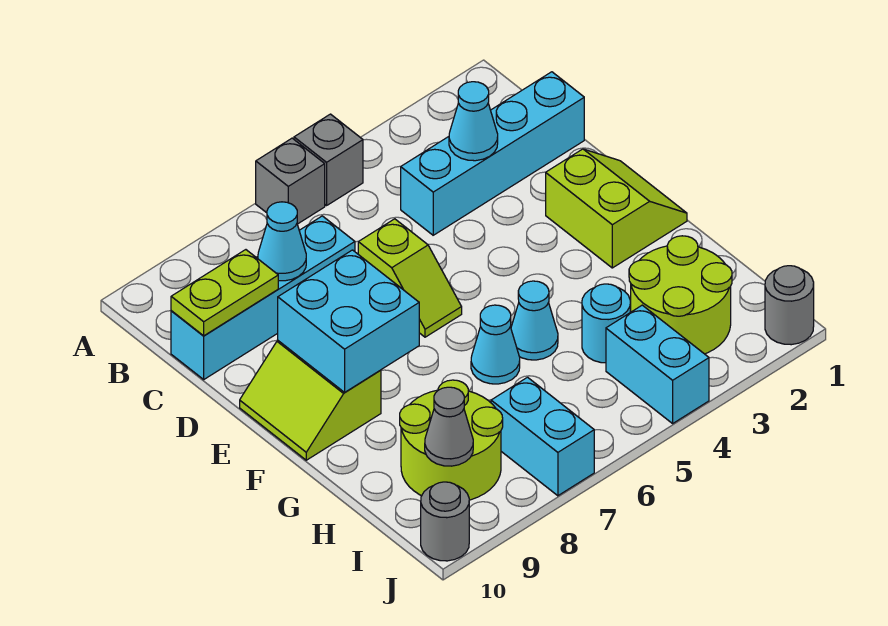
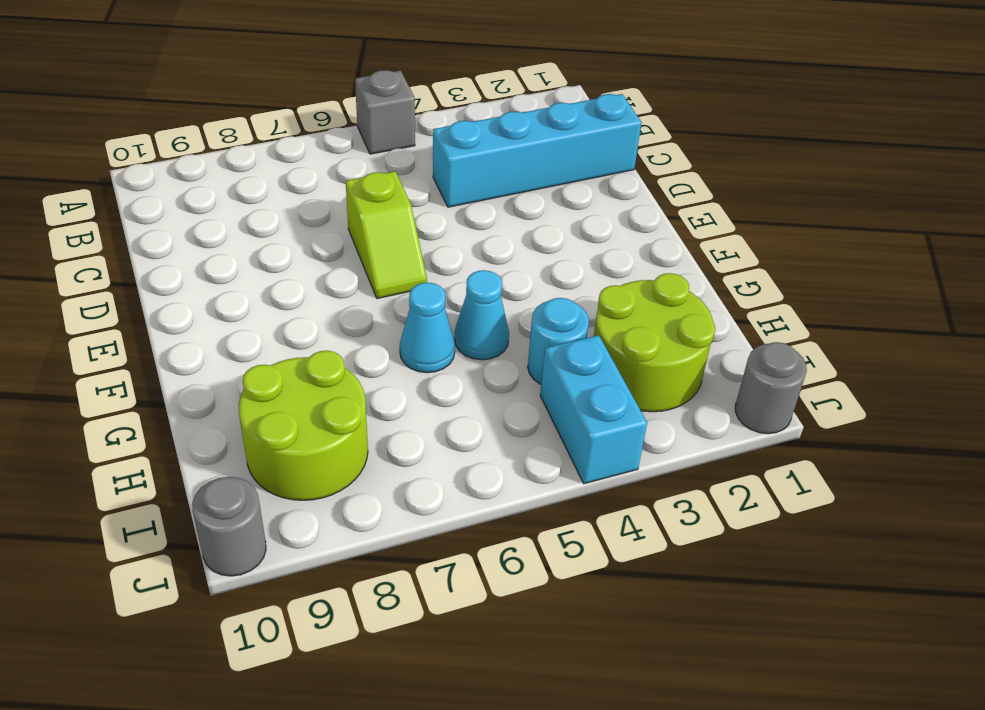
none -> grey brick A6 level 1
none -> cyan brick C7:C10 level 1
none -> lime slope E1:F2 level 1 top 2

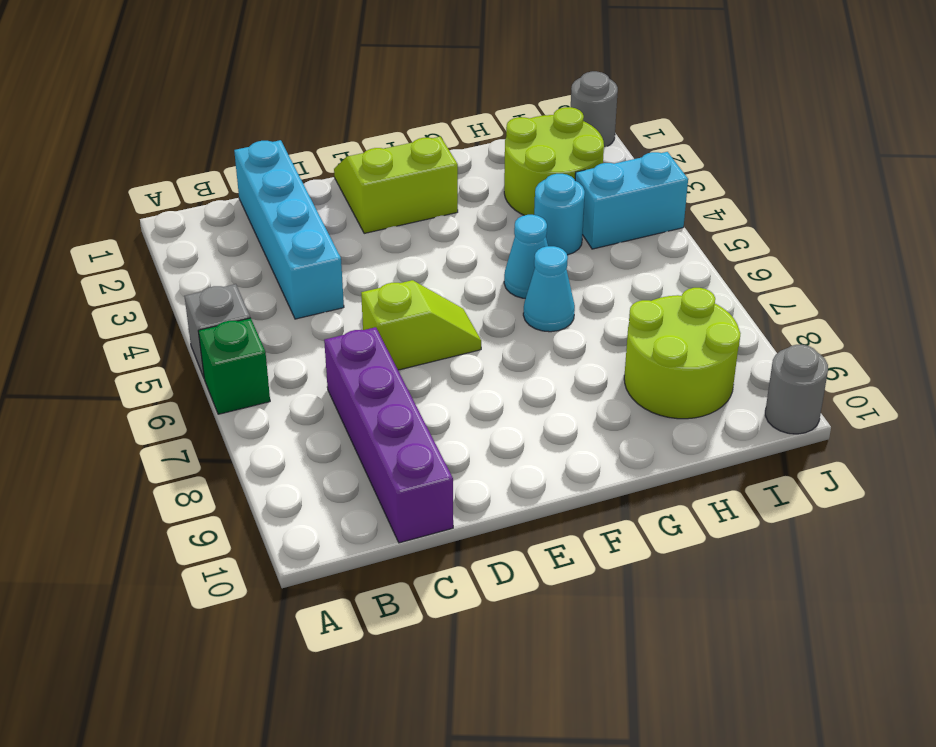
green brick A6 level 1 -> grey brick A6 level 1
purple brick C7:C10 level 1 -> cyan brick C7:C10 level 1
none -> lime slope E9:F10 level 1 top 9
none -> cyan brick I7:J7 level 1
none -> cyan cone C3 level 2

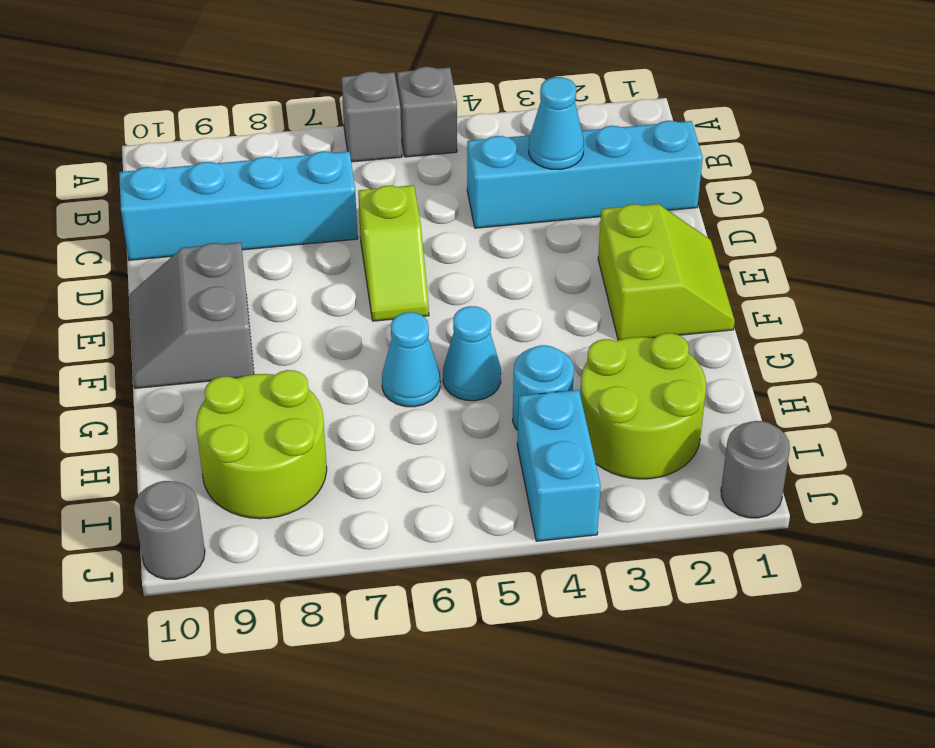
grey slope E9:F10 level 1 top 9 -> lime slope E9:F10 level 1 top 9
none -> cyan brick I7:J7 level 1
none -> cyan cone C8 level 2
none -> lime plate C9:C10 level 2

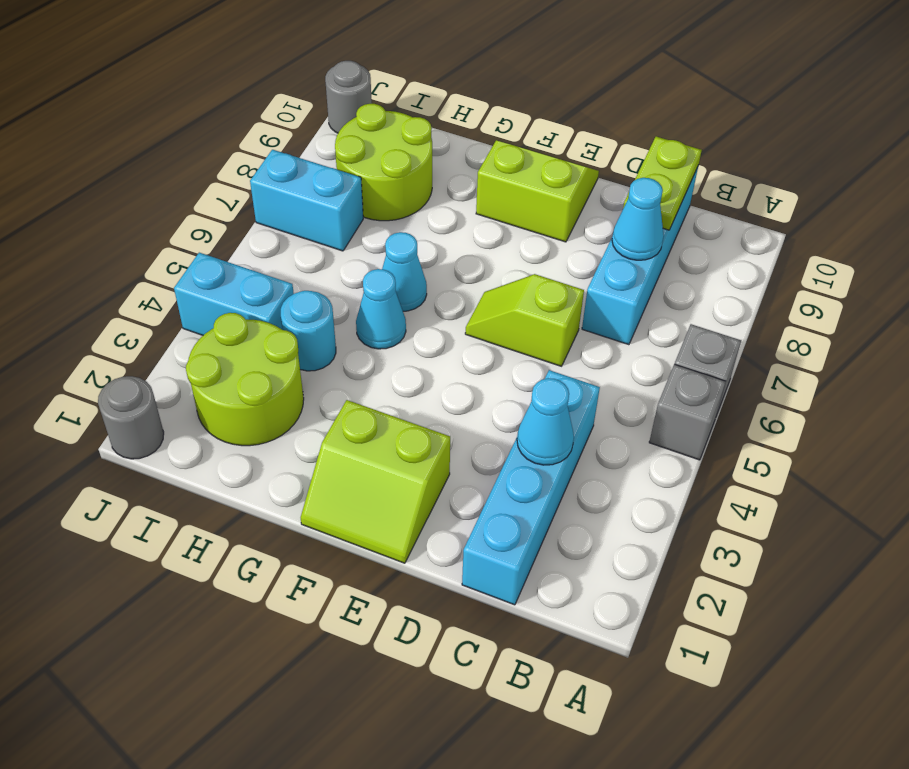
none -> cyan brick E8:F9 level 2
none -> grey cone I9 level 2

